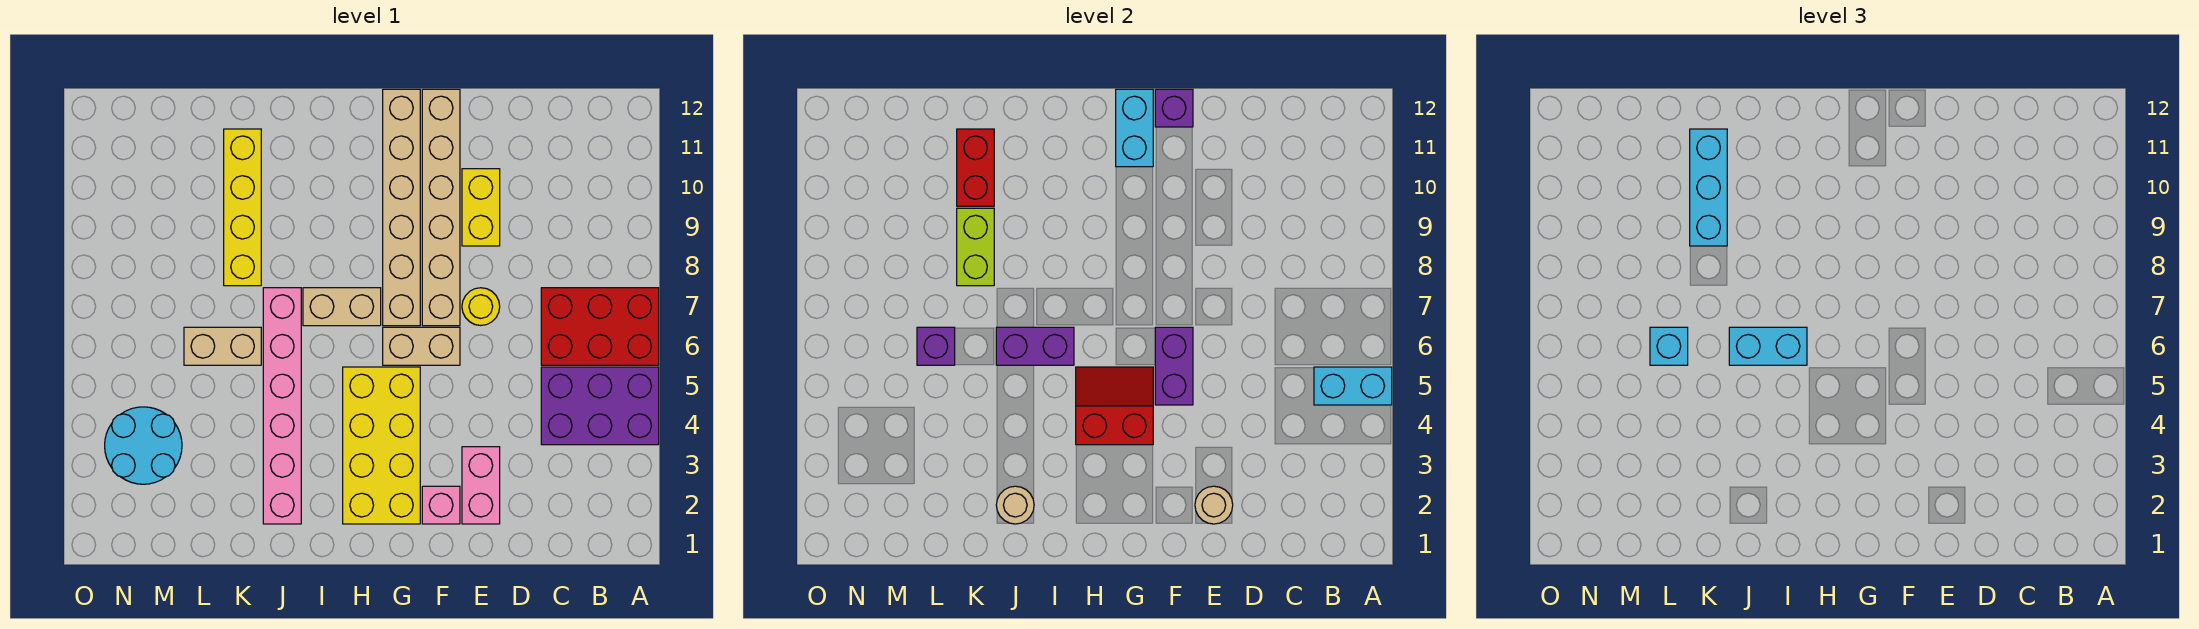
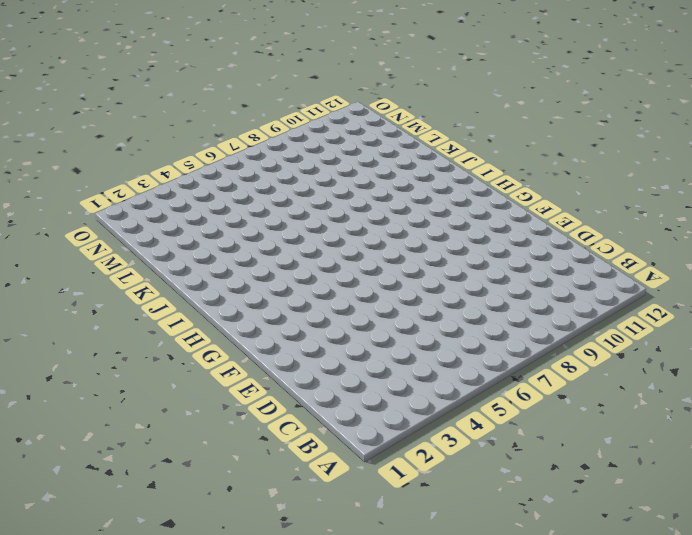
none -> purple brick A4:C5 level 1
none -> red brick A6:C7 level 1
none -> pink brick E2:E3 level 1

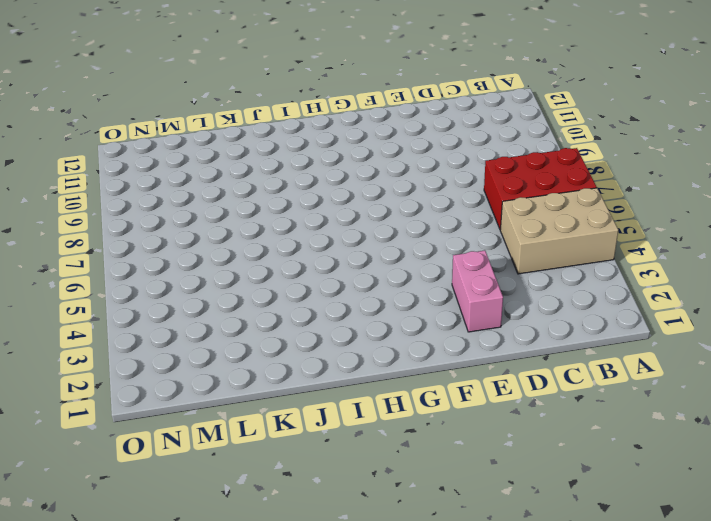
tan brick A4:C5 level 1 -> purple brick A4:C5 level 1
none -> yellow round brick E7 level 1
none -> yellow brick E9:E10 level 1
none -> pink brick F2 level 1

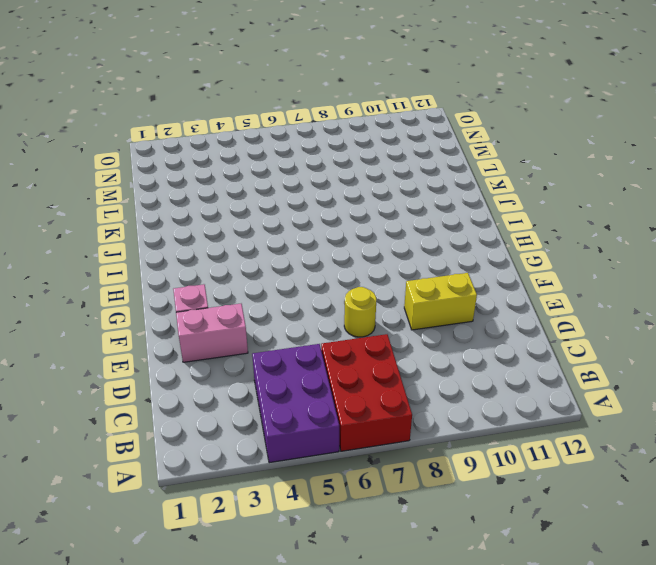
none -> tan brick F6:G6 level 1
none -> tan brick F7:F12 level 1
none -> yellow brick G2:H5 level 1

